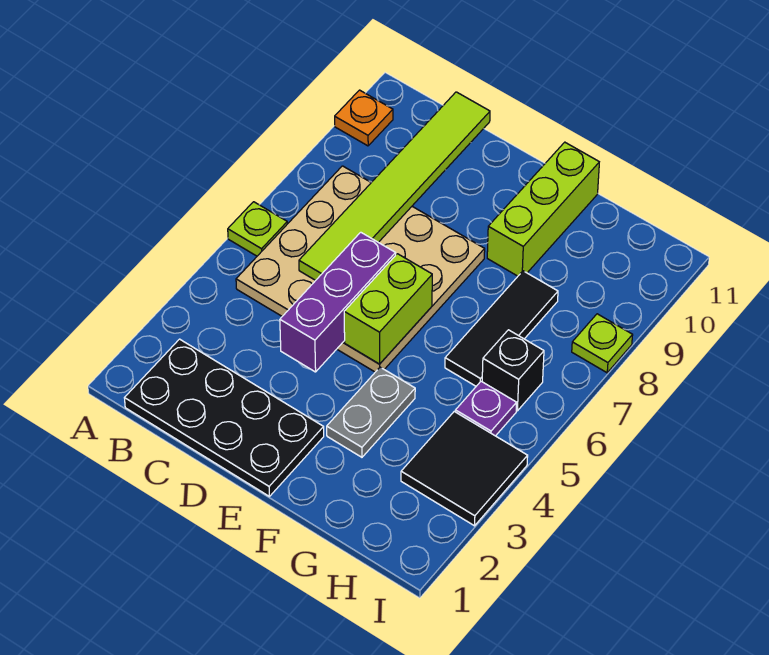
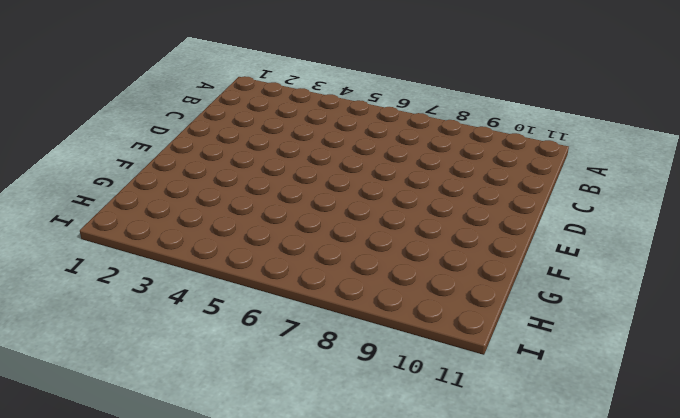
none -> lime plate A6 level 1
none -> orange plate A10 level 1
none -> black plate B1:E2 level 1

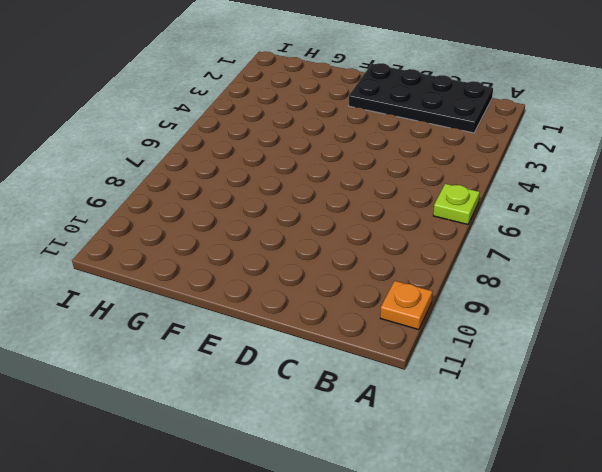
none -> tan plate B5:E8 level 1
none -> grey plate F3:F4 level 1
none -> lime brick F9:F11 level 1

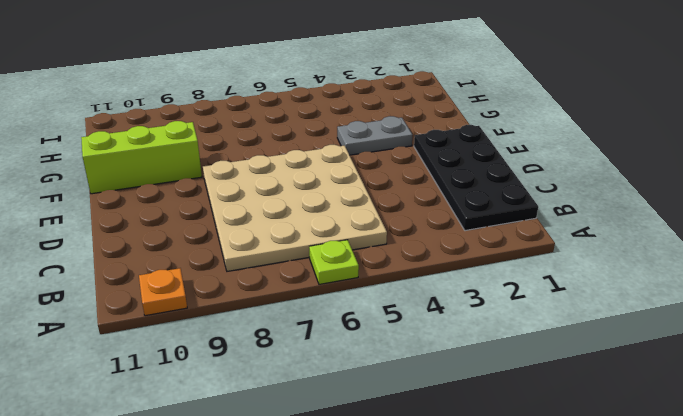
none -> black tile G6:G8 level 1
none -> black tile H3:I4 level 1
none -> purple plate H5 level 1

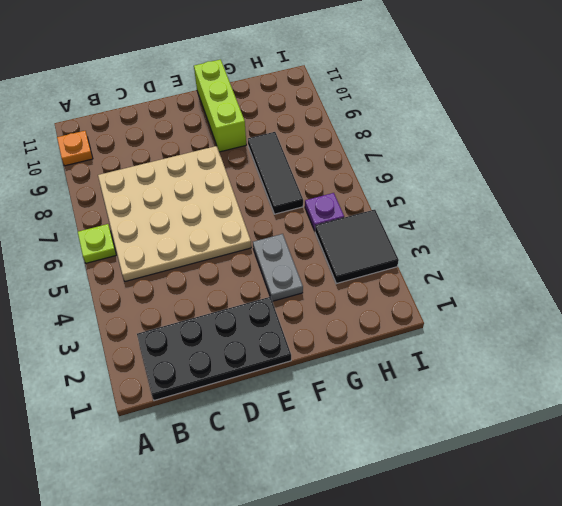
none -> black brick H6 level 1
none -> lime plate I8 level 1
none -> lime tile C6:C11 level 2

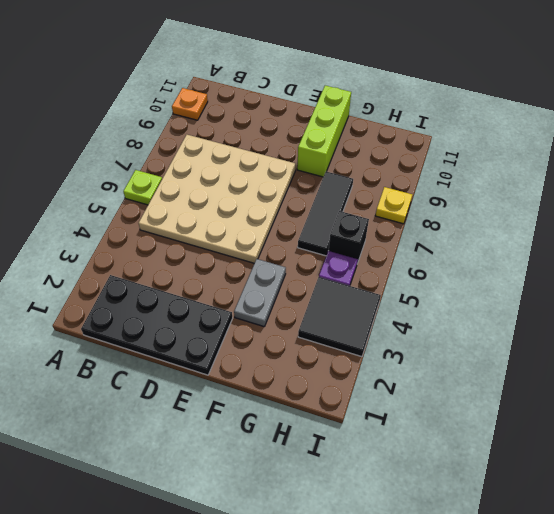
yellow plate I8 level 1 -> lime plate I8 level 1
none -> lime tile C6:C11 level 2
none -> purple brick D4:D6 level 2
none -> lime brick E5:E6 level 2

